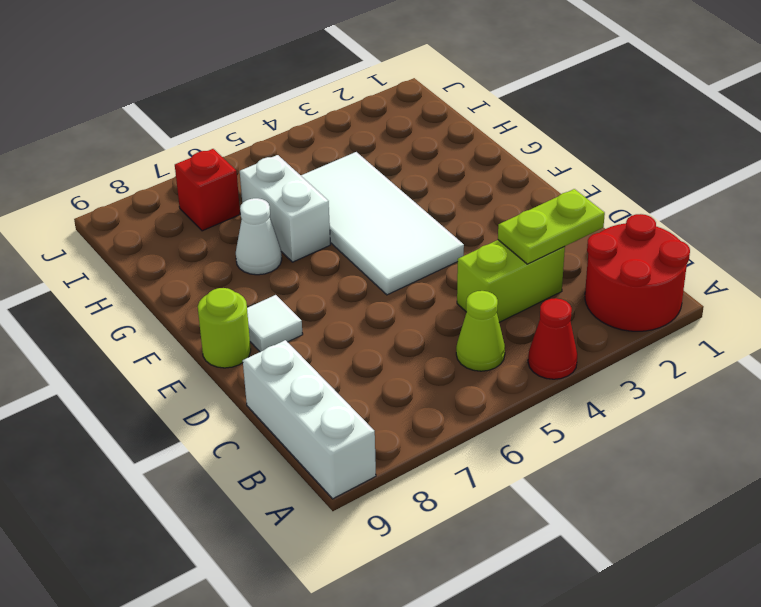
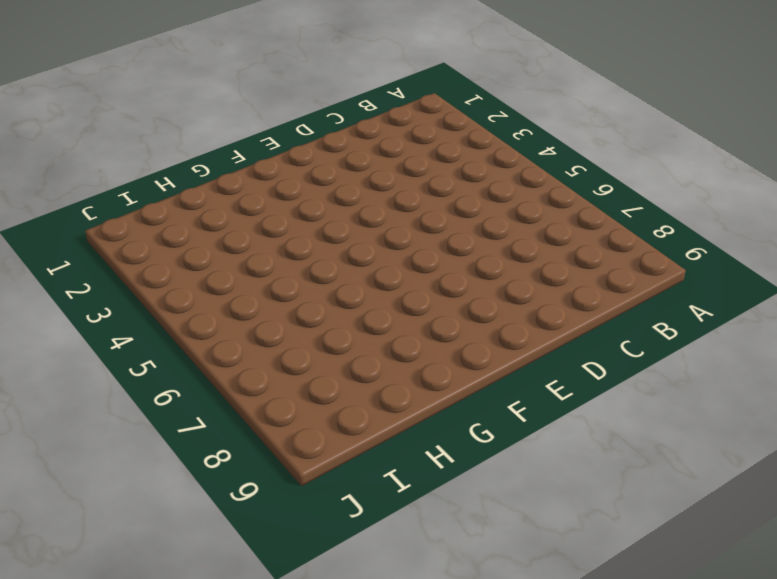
none -> red round brick A1:B2 level 1
none -> red cone A4 level 1
none -> white brick A9:C9 level 1

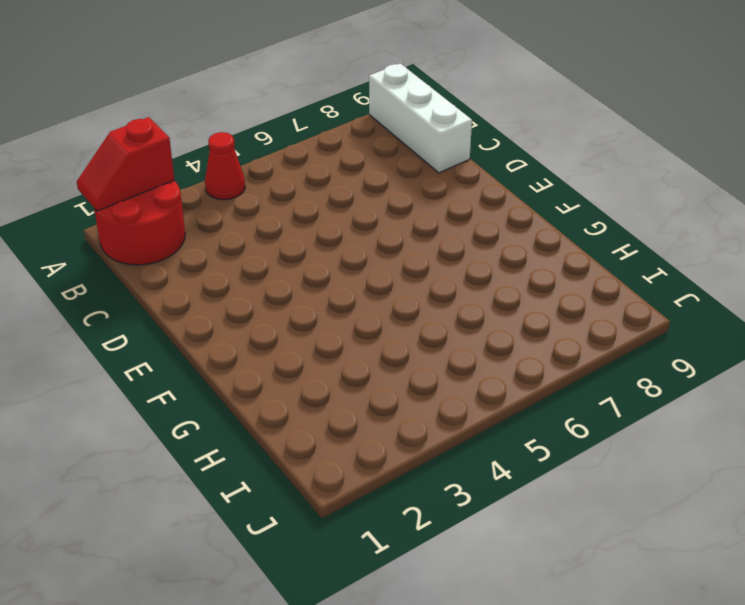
red slope A1:A2 level 2 top 2 -> none
none -> lime cone B5 level 1
none -> lime brick C3:C4 level 1
none -> white tile E4:H5 level 1

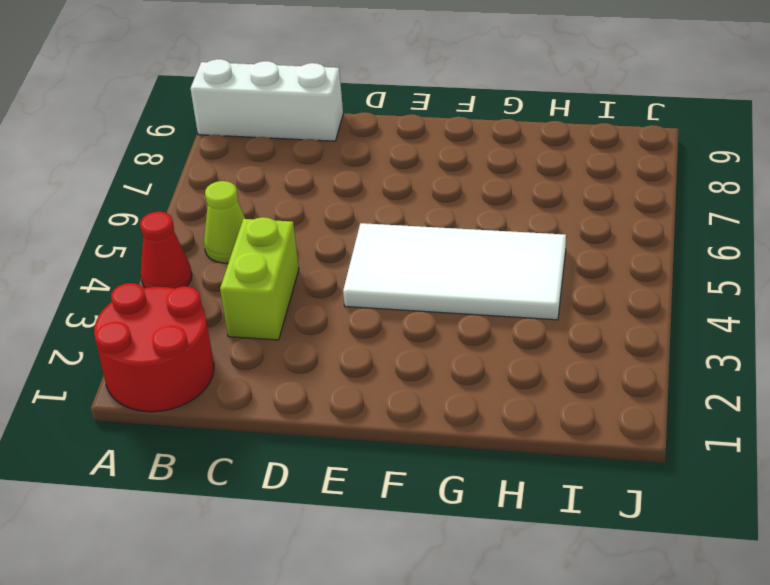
none -> white tile E8 level 1
none -> lime round brick E9 level 1
none -> white brick G6:H6 level 1

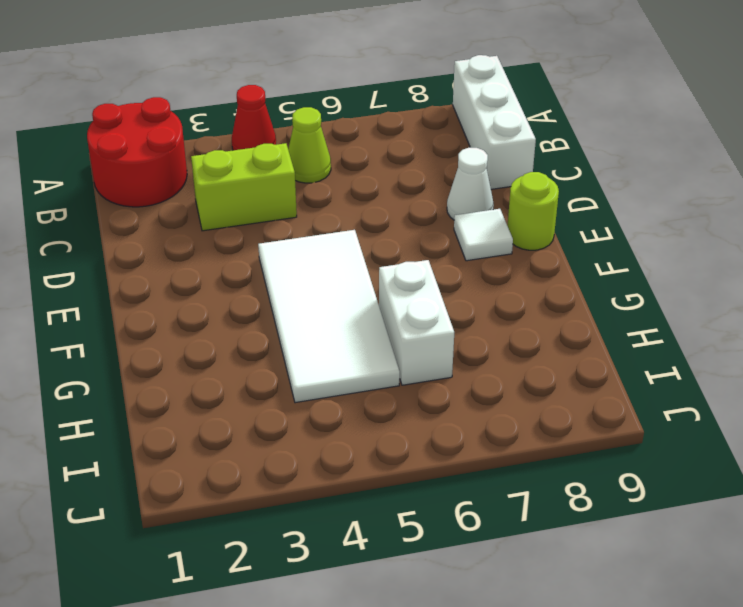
white cone D8 level 1 -> white cone G7 level 1
none -> red brick I7 level 1
none -> lime plate C2:C3 level 2

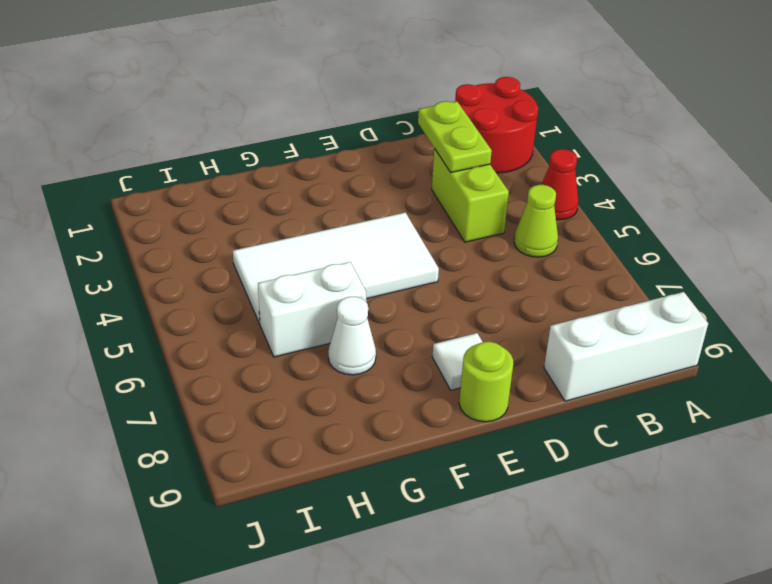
none -> red brick I7 level 1

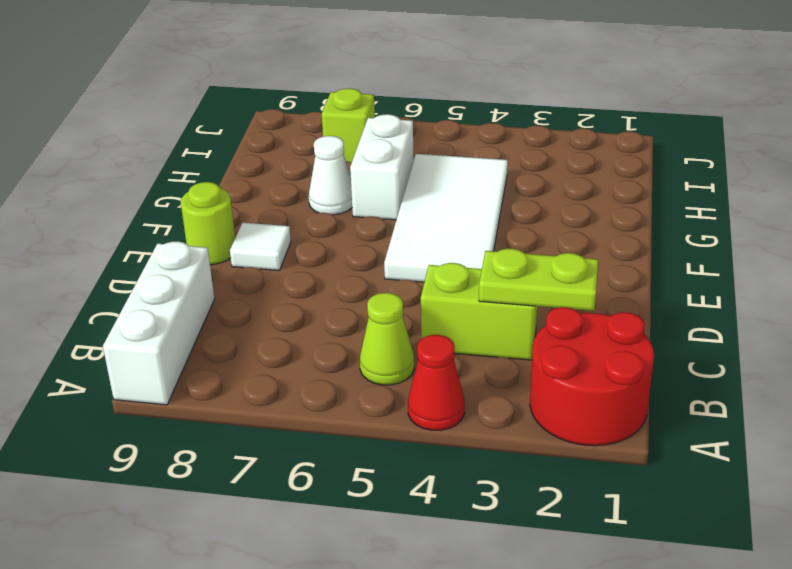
lime brick I7 level 1 -> red brick I7 level 1

